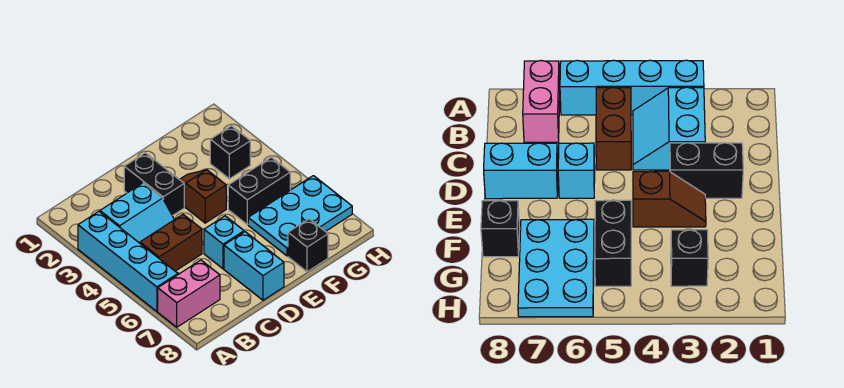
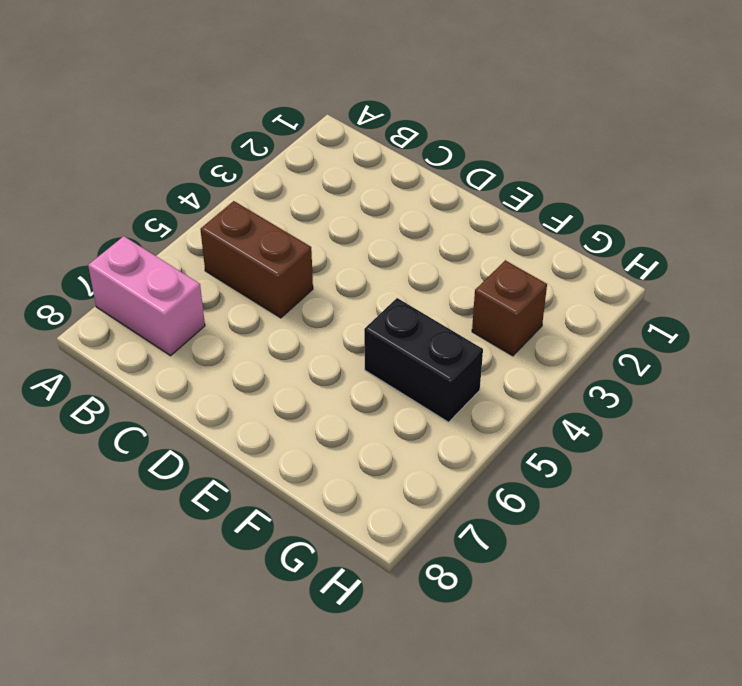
brown brick G3 level 1 -> black brick G3 level 1
none -> cyan brick A3:A6 level 1
none -> cyan slope B3:C4 level 1 top 3
none -> black brick D2:D3 level 1

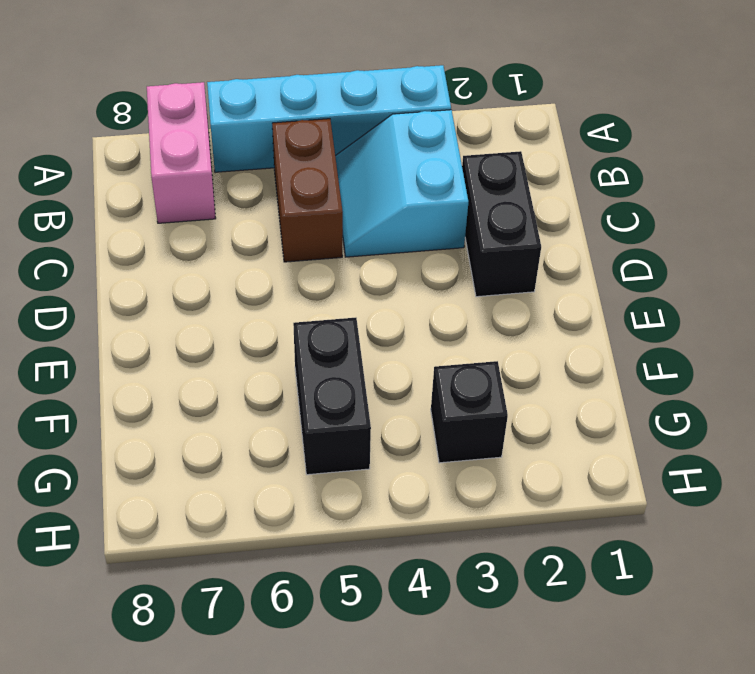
black brick C2:D2 level 1 -> black brick D2:D3 level 1
none -> cyan brick D6 level 1
none -> cyan brick D7:D8 level 1
none -> brown slope E3:E4 level 1 top 4

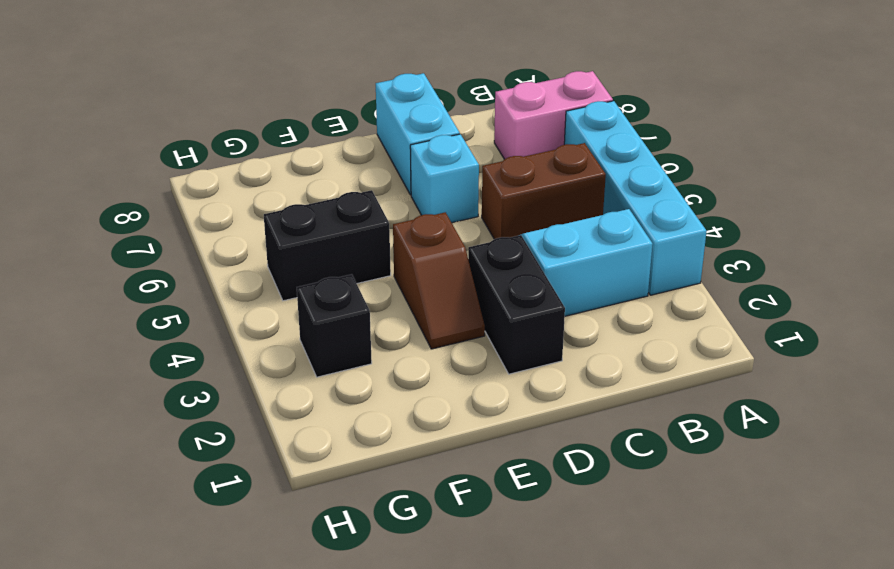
none -> cyan plate F6:H7 level 1
none -> black brick F8 level 1

